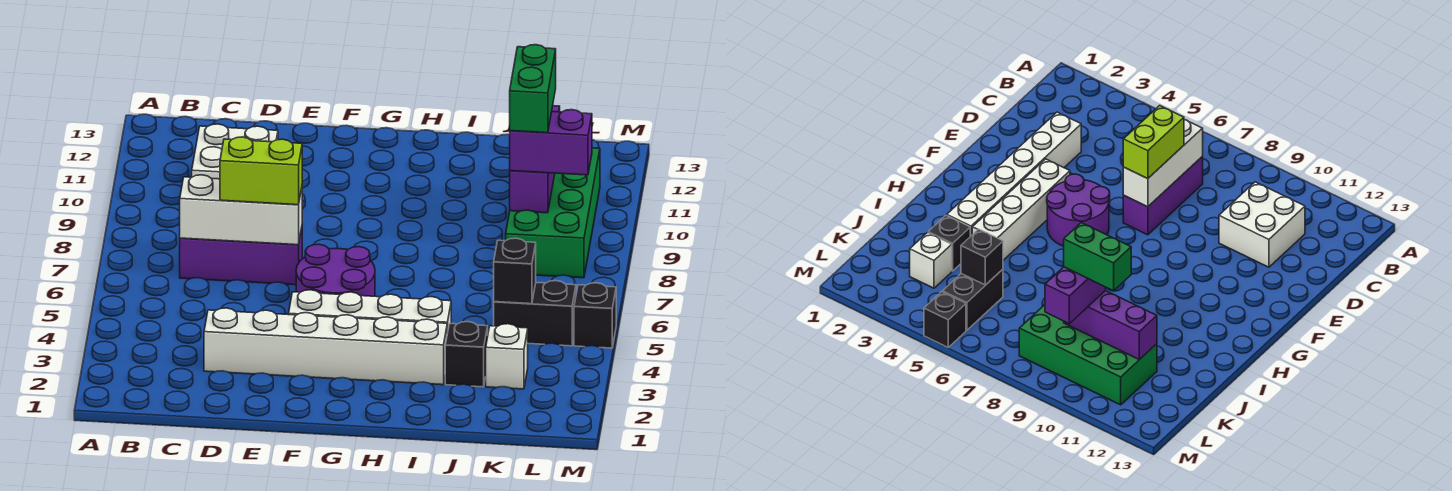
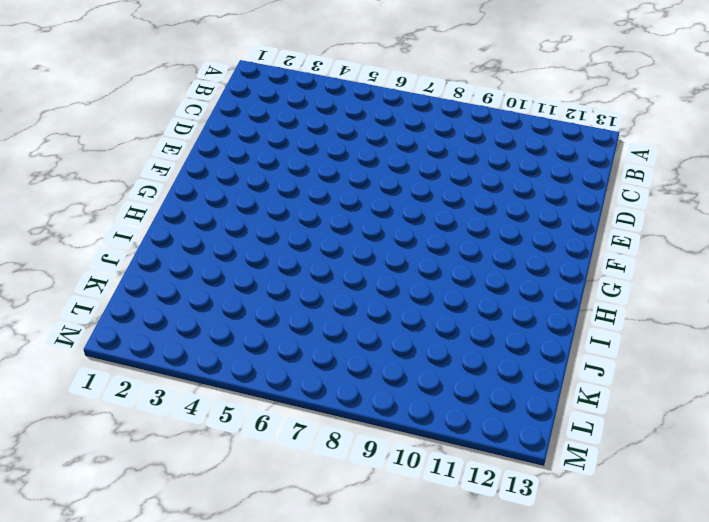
none -> purple brick C7:E7 level 1
none -> white brick C10:D11 level 1
none -> white brick D3:I3 level 1

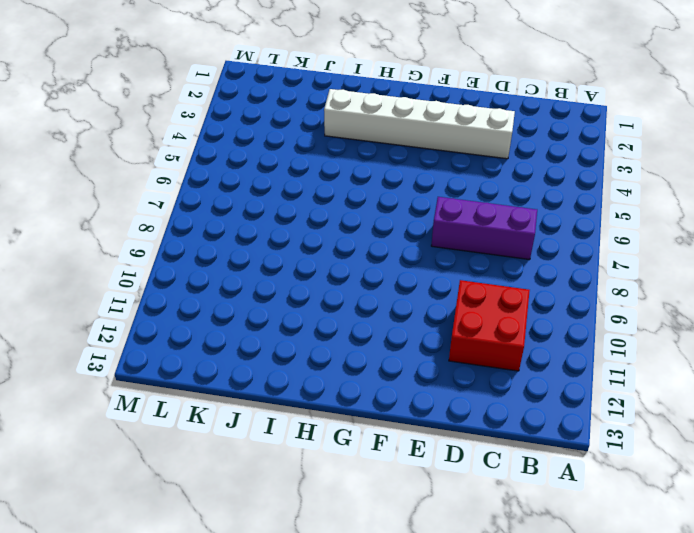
red brick C10:D11 level 1 -> white brick C10:D11 level 1
none -> white brick F4:I4 level 1
none -> purple round brick F5:G6 level 1
none -> black brick J3 level 1

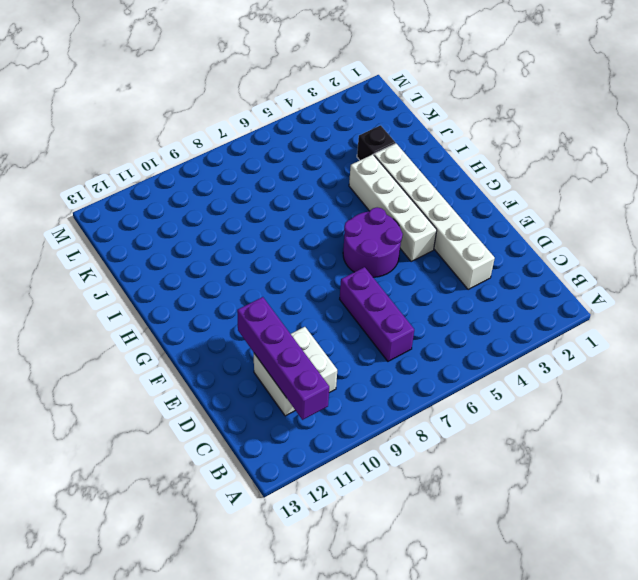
purple brick B11:E11 level 2 -> none
none -> white brick K3 level 1
none -> black brick K5:L5 level 1
none -> green brick K8:L11 level 1

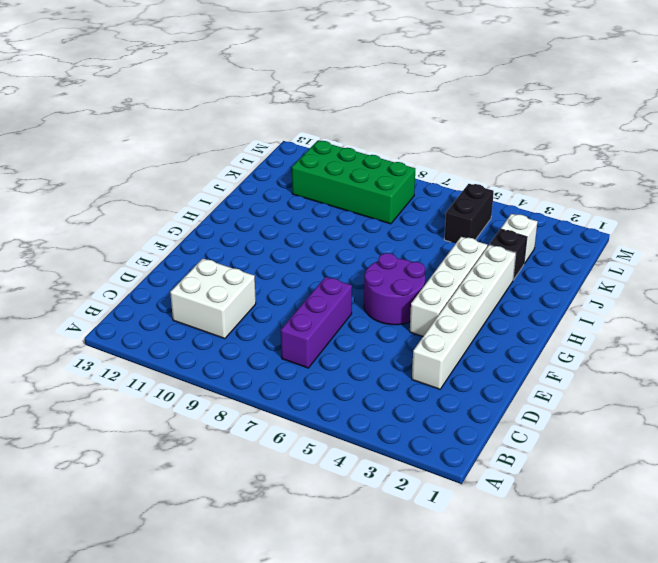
none -> black brick M5 level 1
none -> white brick C7:E7 level 2
none -> black brick K5 level 2

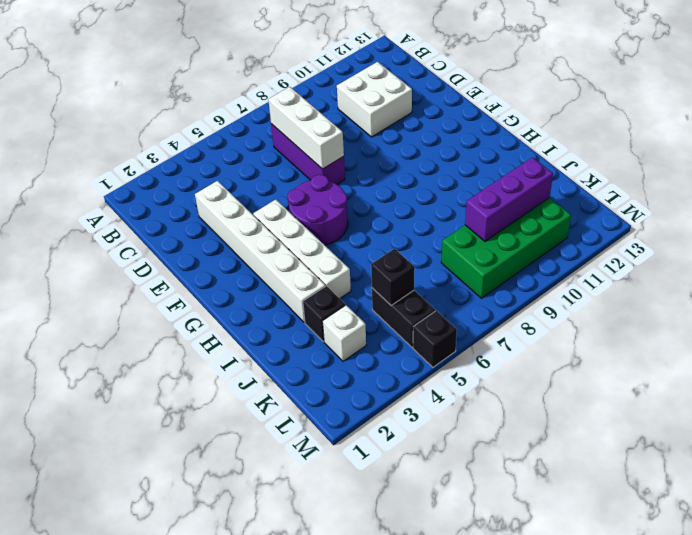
none -> lime brick D7:E7 level 3
none -> purple brick K9:L9 level 3
none -> green brick K9:K10 level 4

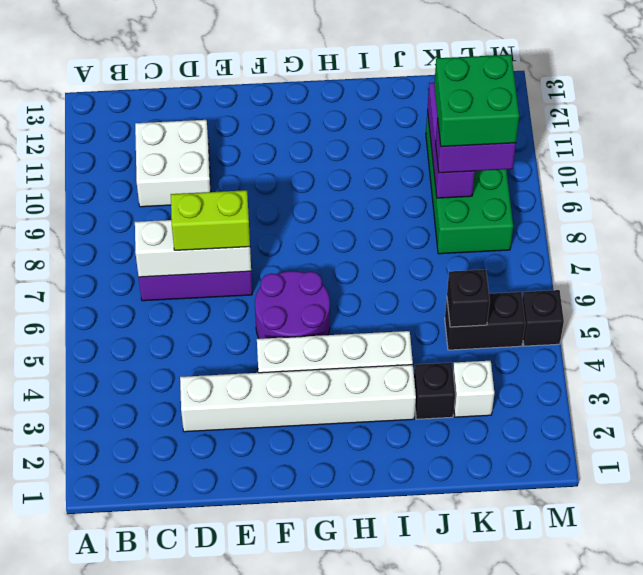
green brick K9:L10 level 4 -> green brick K9:K10 level 4

